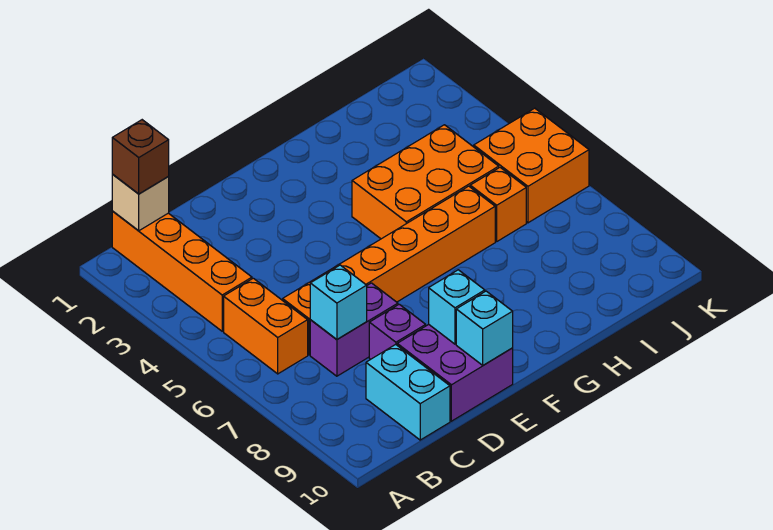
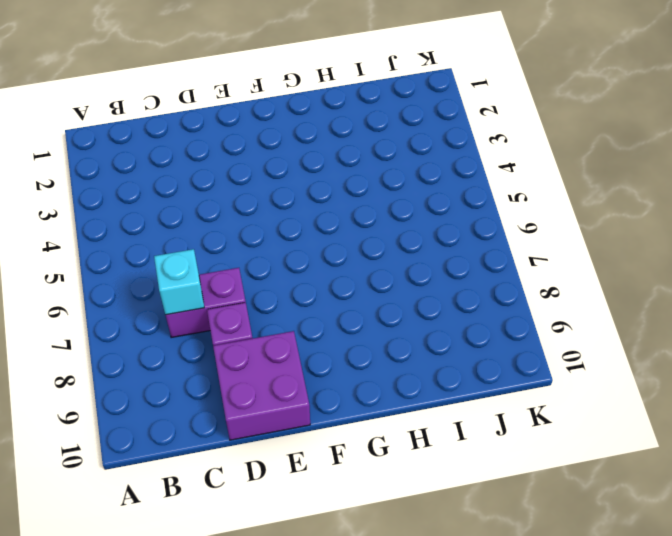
none -> orange brick B1:B4 level 1
none -> orange brick B5:B6 level 1
none -> orange brick C6:H6 level 1

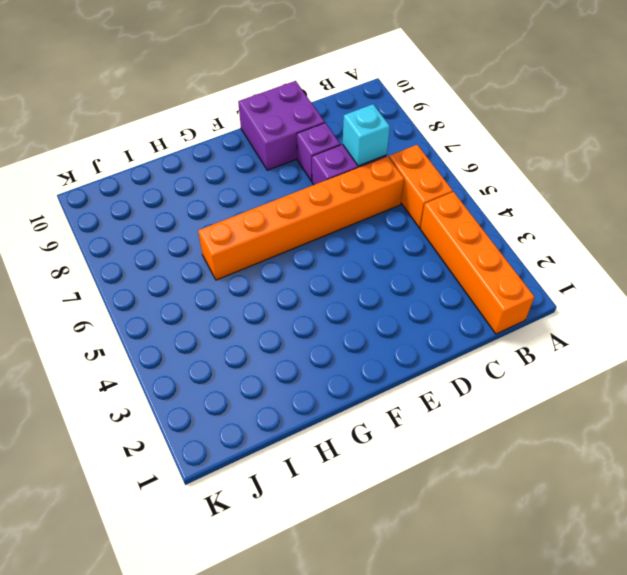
none -> cyan brick C9:C10 level 1
none -> orange brick G4:I5 level 1
none -> orange brick I6 level 1

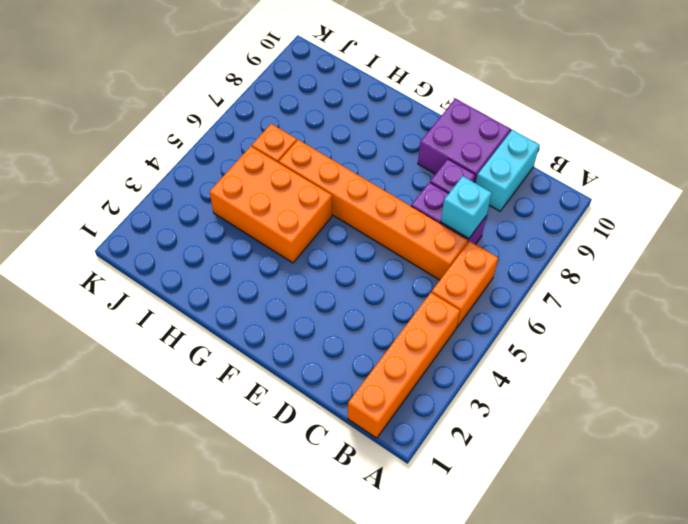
none -> orange brick J5:K6 level 1
none -> tan brick B1 level 2
none -> cyan brick E9 level 2

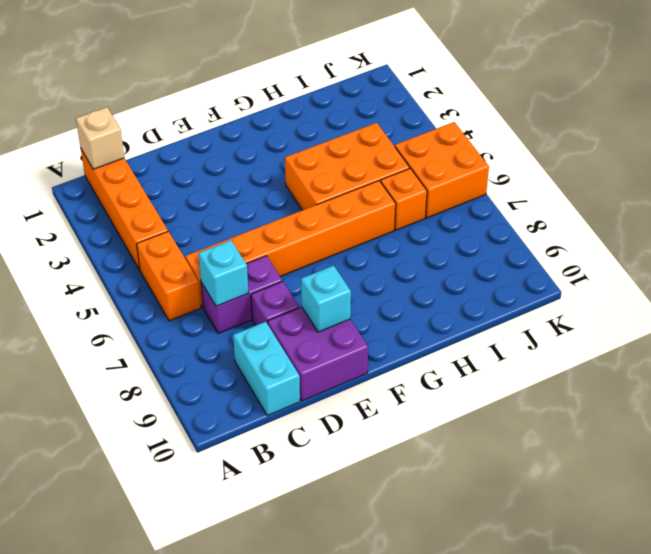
none -> cyan brick E10 level 2
none -> brown brick B1 level 3

